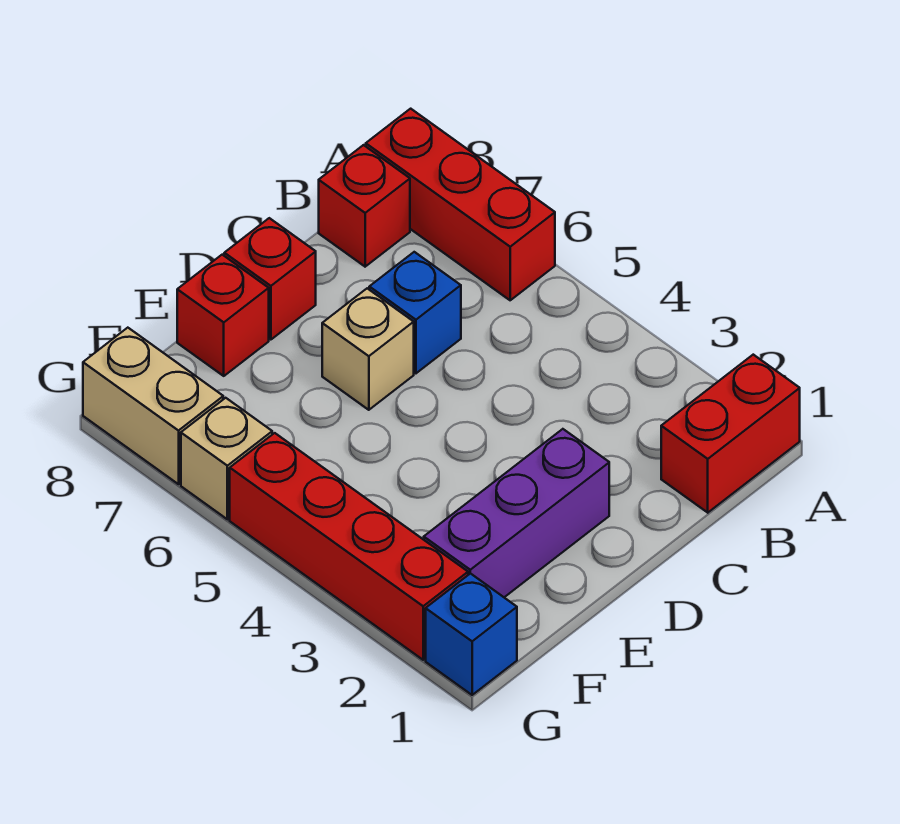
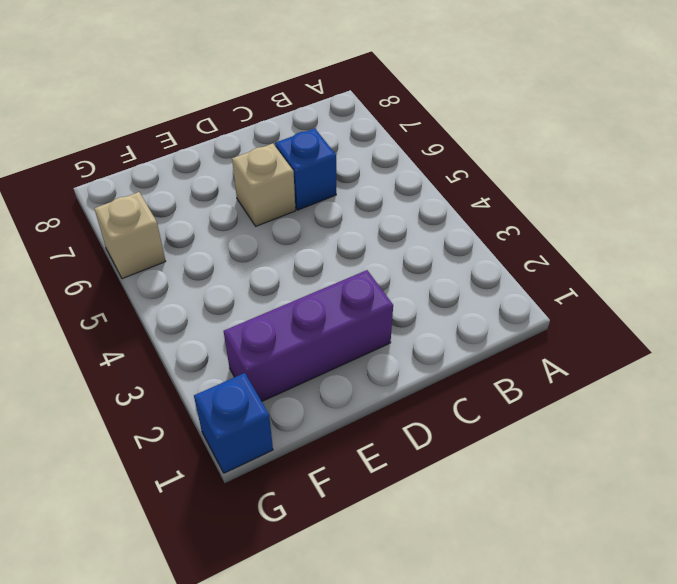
none -> red brick A1:B1 level 1
none -> red brick A6:A8 level 1
none -> red brick B8 level 1

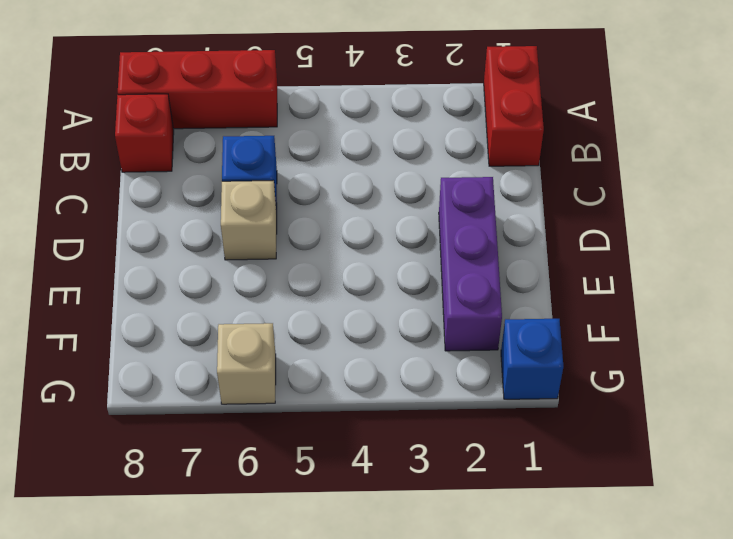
none -> red brick D8 level 1
none -> red brick E8 level 1
none -> red brick G2:G5 level 1

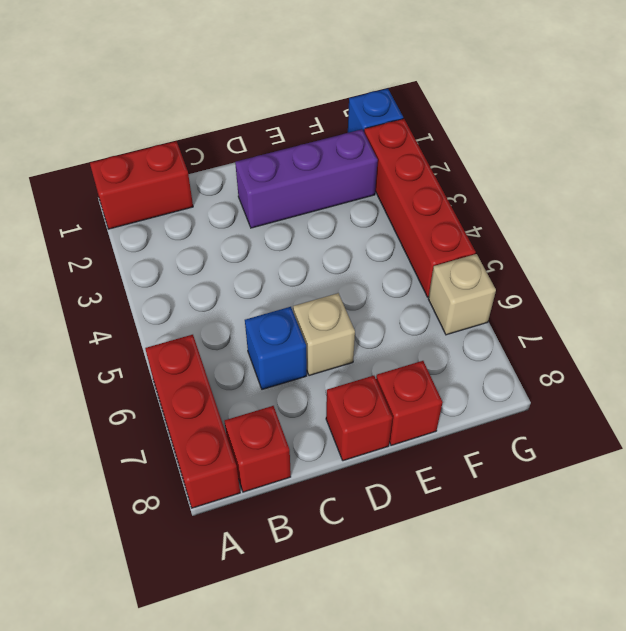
none -> tan brick G7:G8 level 1

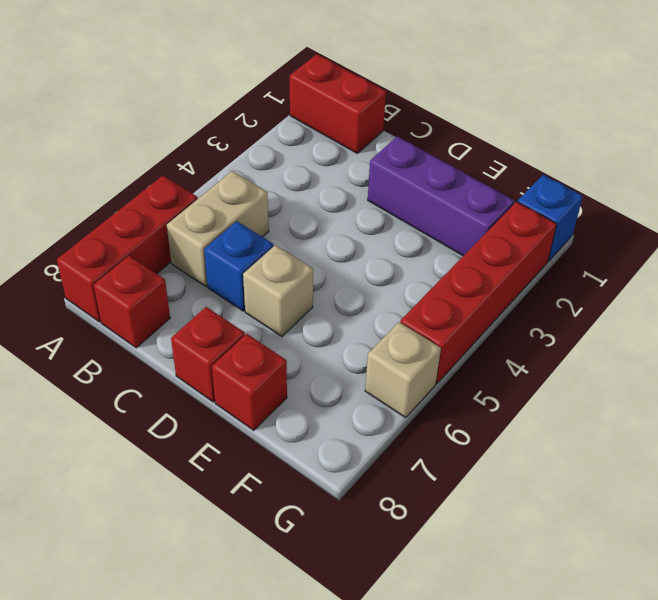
tan brick B5:B6 level 1 -> tan brick G7:G8 level 1

